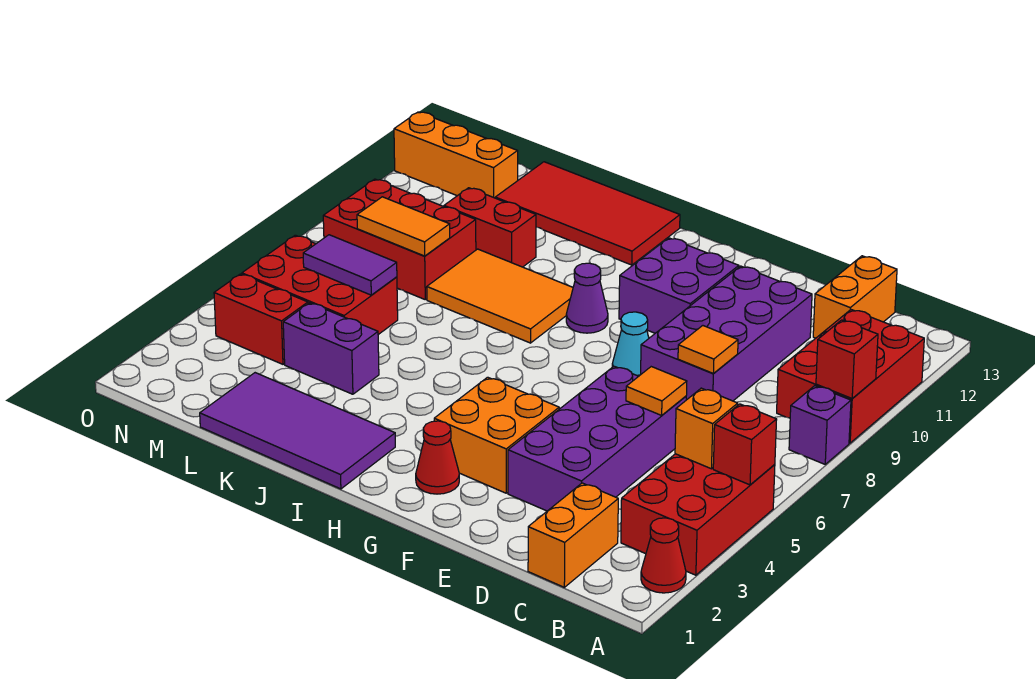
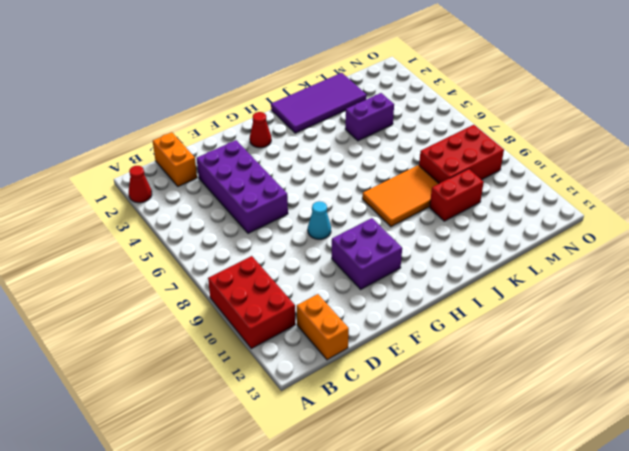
none -> red brick A3:B5 level 1
none -> purple brick A8 level 1
none -> purple brick D8:E11 level 1

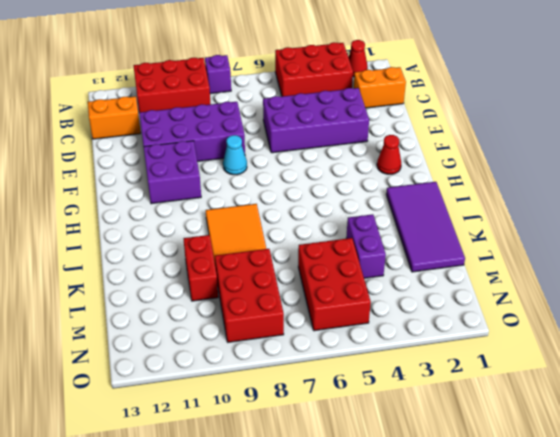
none -> orange brick F3:G4 level 1
none -> purple cone H9 level 1
none -> red tile I12:L13 level 1

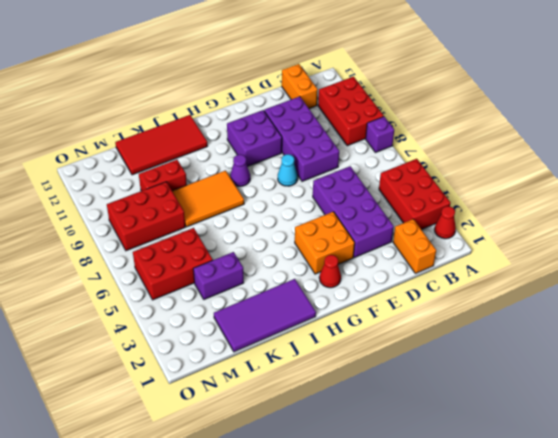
none -> red brick M4:N4 level 1
none -> orange brick M12:O12 level 1
none -> red brick A5 level 2

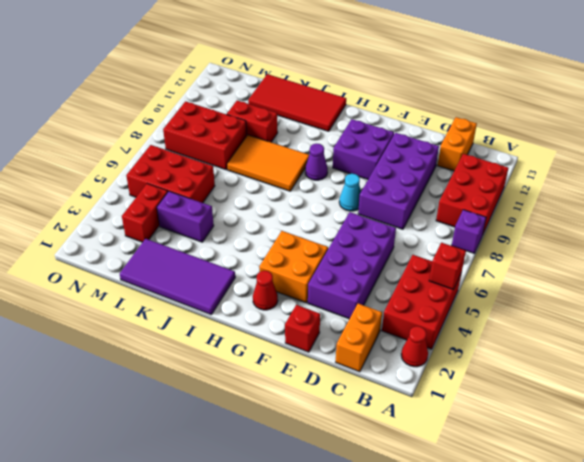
red brick E1 level 1 -> red brick A9 level 2
red brick M3:M4 level 1 -> red brick M4:N4 level 1
none -> orange brick M12:O12 level 1
none -> orange brick B5 level 2
none -> orange tile D6 level 2

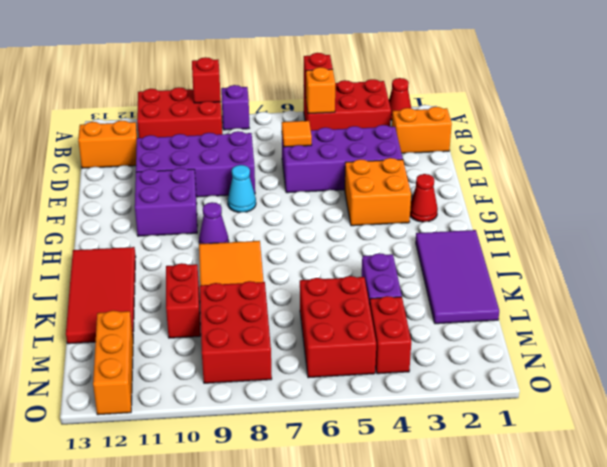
none -> orange tile D8 level 2
none -> purple tile L6:M6 level 2
none -> orange tile L8:M8 level 2

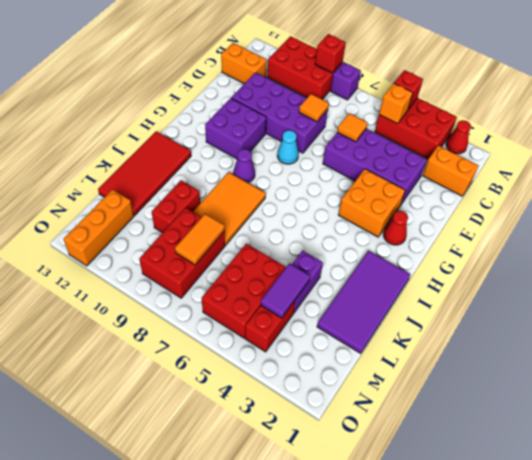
purple tile L4:M4 level 2 -> purple tile L6:M6 level 2

